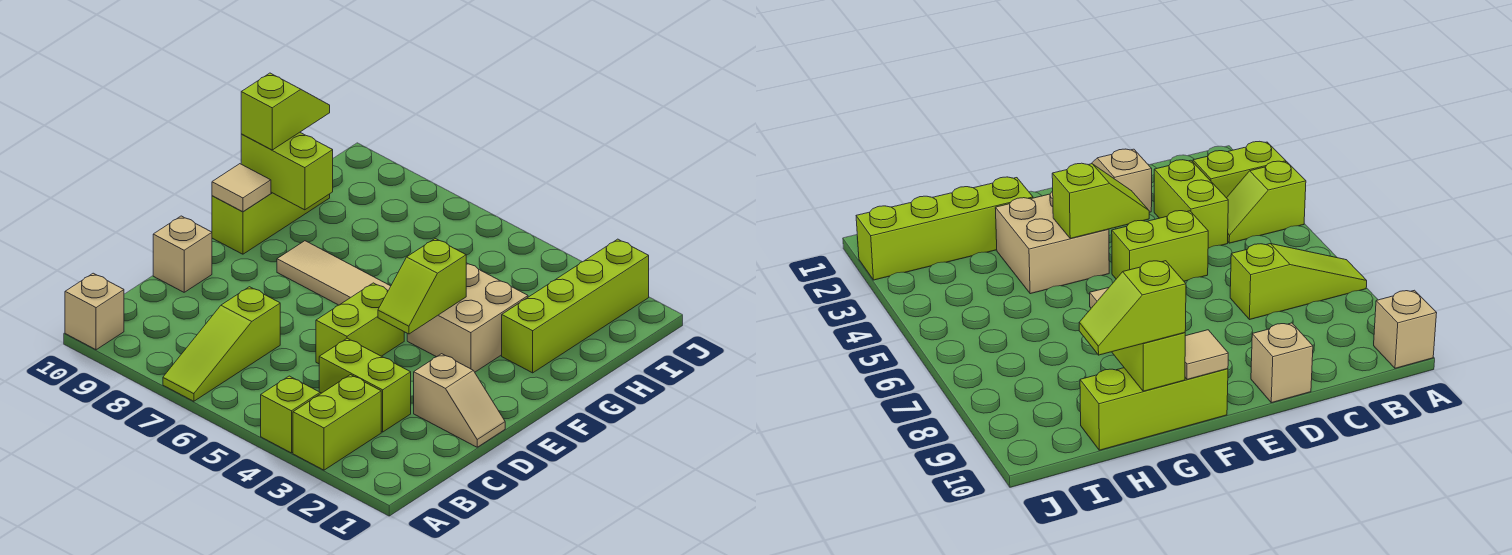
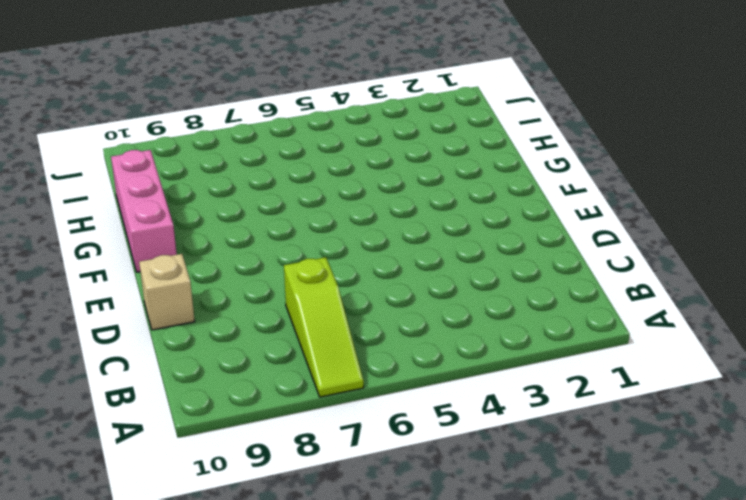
pink brick F10:H10 level 1 -> lime brick F10:H10 level 1
none -> lime brick A3:B3 level 1
none -> lime slope A4:B4 level 1 top A
none -> tan brick A10 level 1

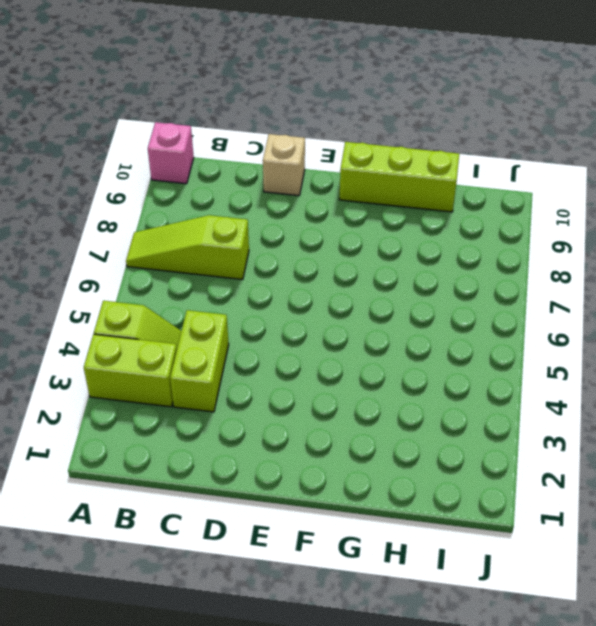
pink brick A10 level 1 -> tan brick A10 level 1
none -> tan slope D1:D2 level 1 top 2
none -> lime brick D5:E5 level 1
none -> tan brick F3:G4 level 1

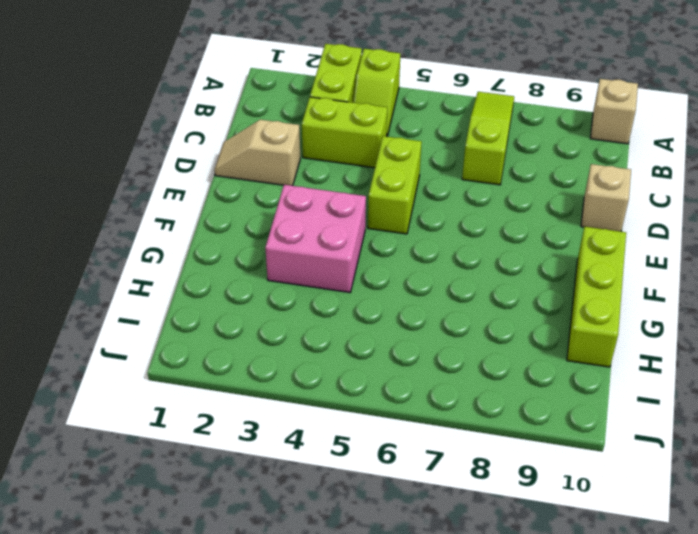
pink brick F3:G4 level 1 -> tan brick F3:G4 level 1
none -> tan tile F6:F8 level 1
none -> lime brick G2:J2 level 1
none -> lime slope E4:F4 level 2 top F

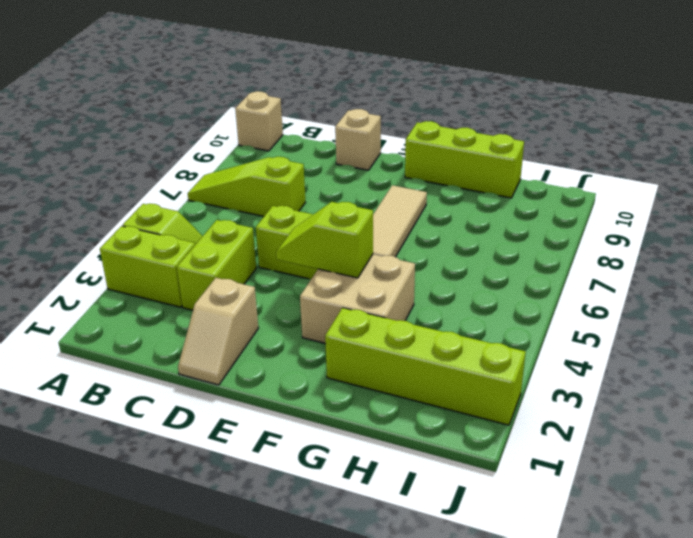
none -> tan tile F10 level 2
none -> lime brick G9:G10 level 2
none -> lime slope G10:H10 level 3 top G

